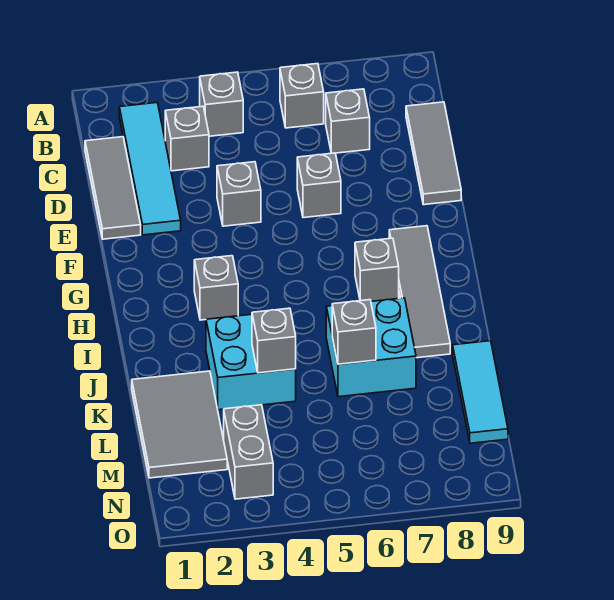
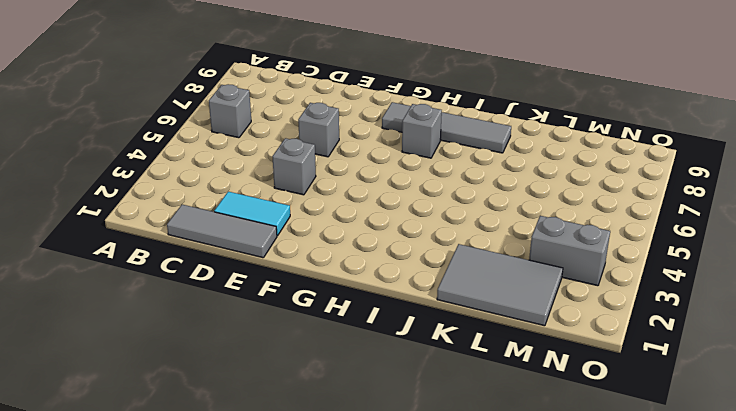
cyan tile D2:E2 level 1 -> cyan tile B2:E2 level 1
none -> grey brick B4 level 1
none -> grey brick C3 level 1
none -> grey brick C7 level 1

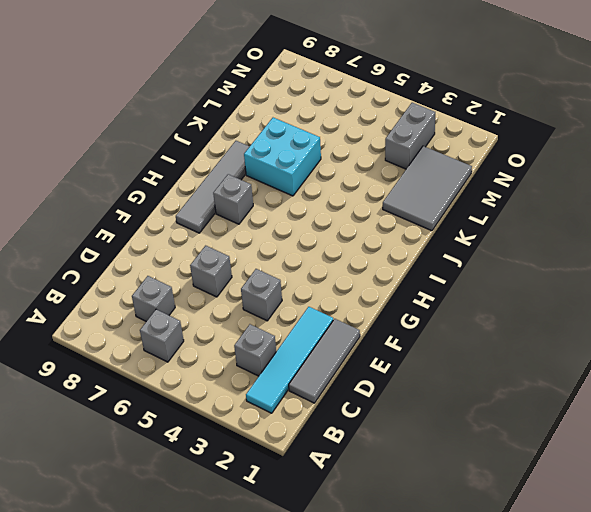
none -> grey brick B4 level 1
none -> grey tile C9:E9 level 1
none -> grey brick H3 level 1

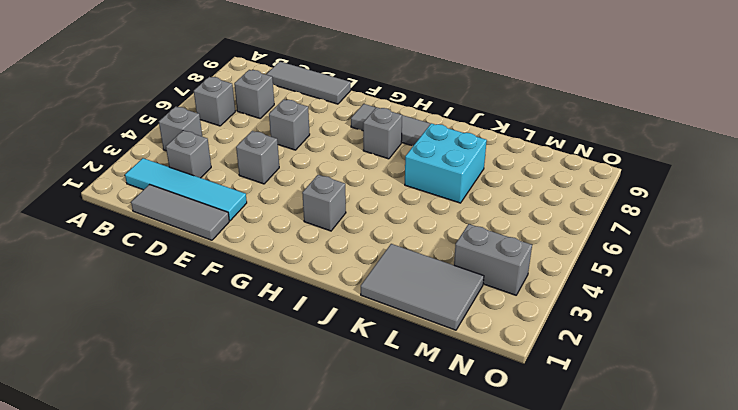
none -> cyan brick J3:K4 level 1
none -> cyan tile K9:M9 level 1
none -> grey brick K4 level 2

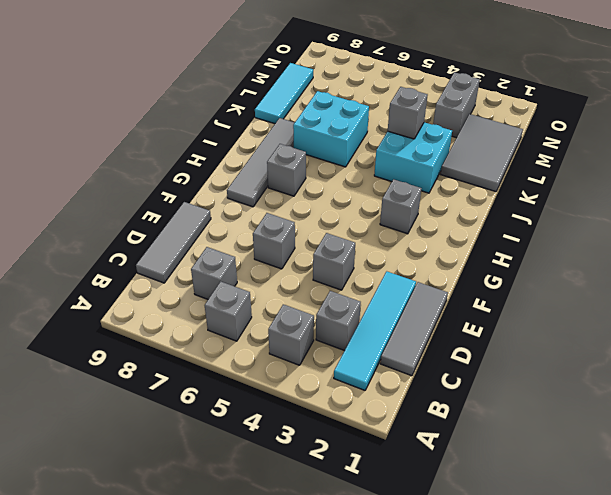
none -> grey brick K6 level 2

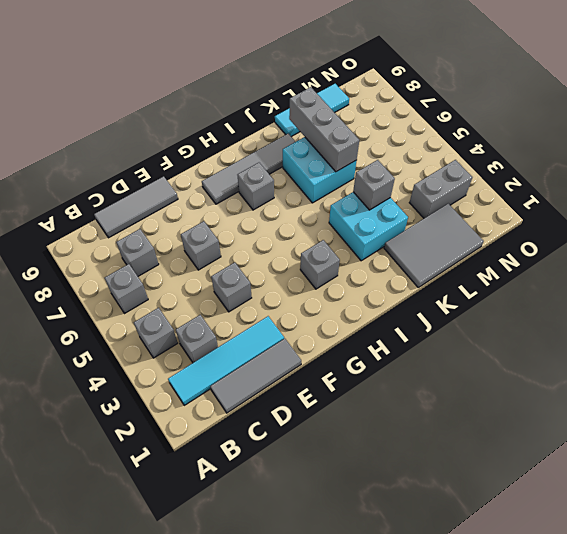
grey brick K6:K8 level 2 -> grey brick K6 level 2

